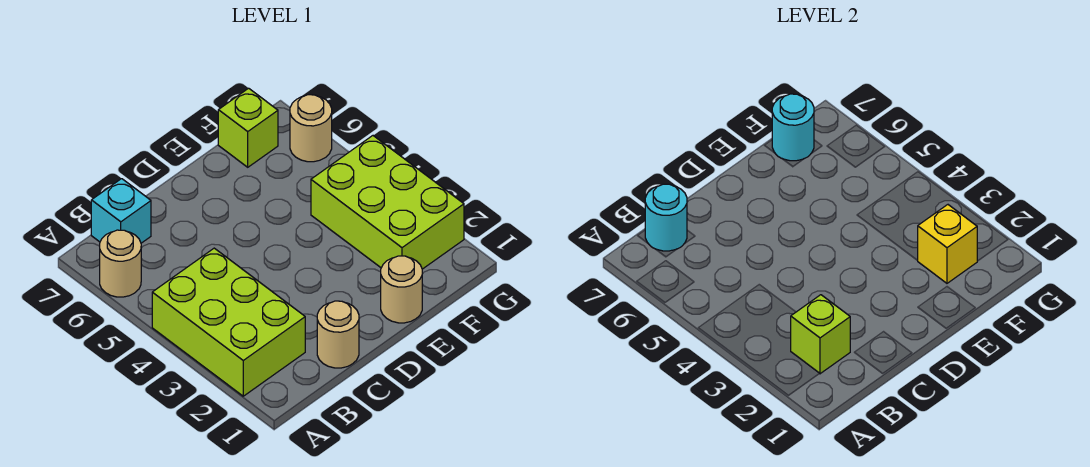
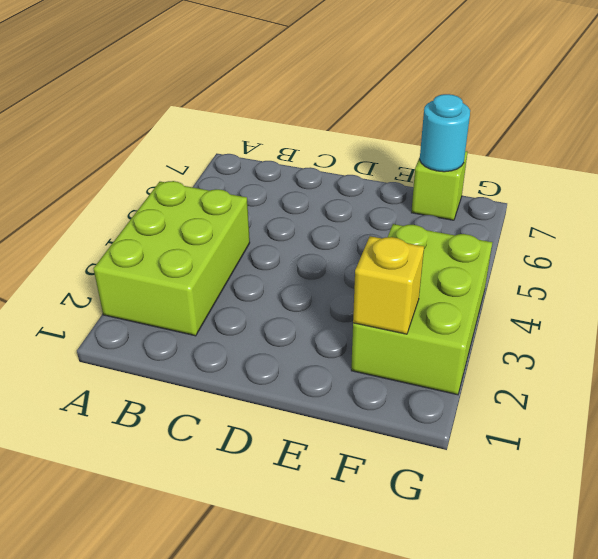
none -> tan round brick A6 level 1
none -> cyan brick B7 level 1
none -> tan round brick C1 level 1

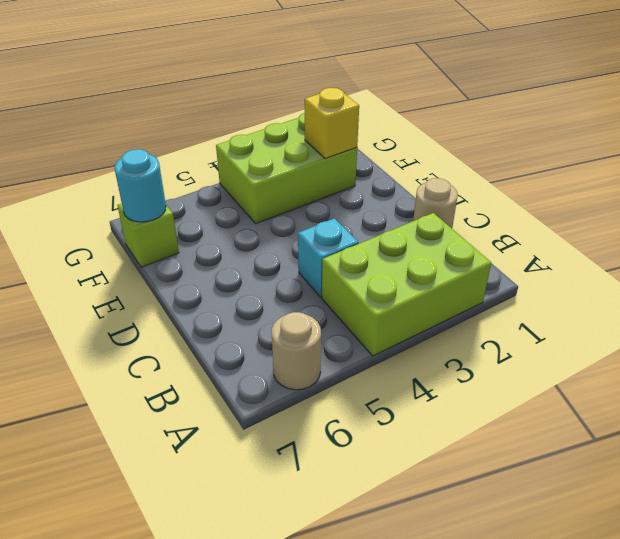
cyan brick C4 level 1 -> cyan brick B7 level 1
none -> tan round brick E1 level 1
none -> tan round brick G6 level 1
none -> lime brick B2 level 2

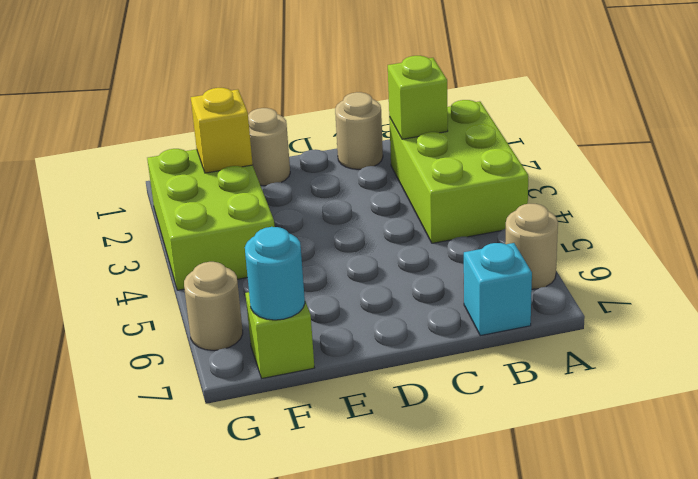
none -> cyan round brick B7 level 2

